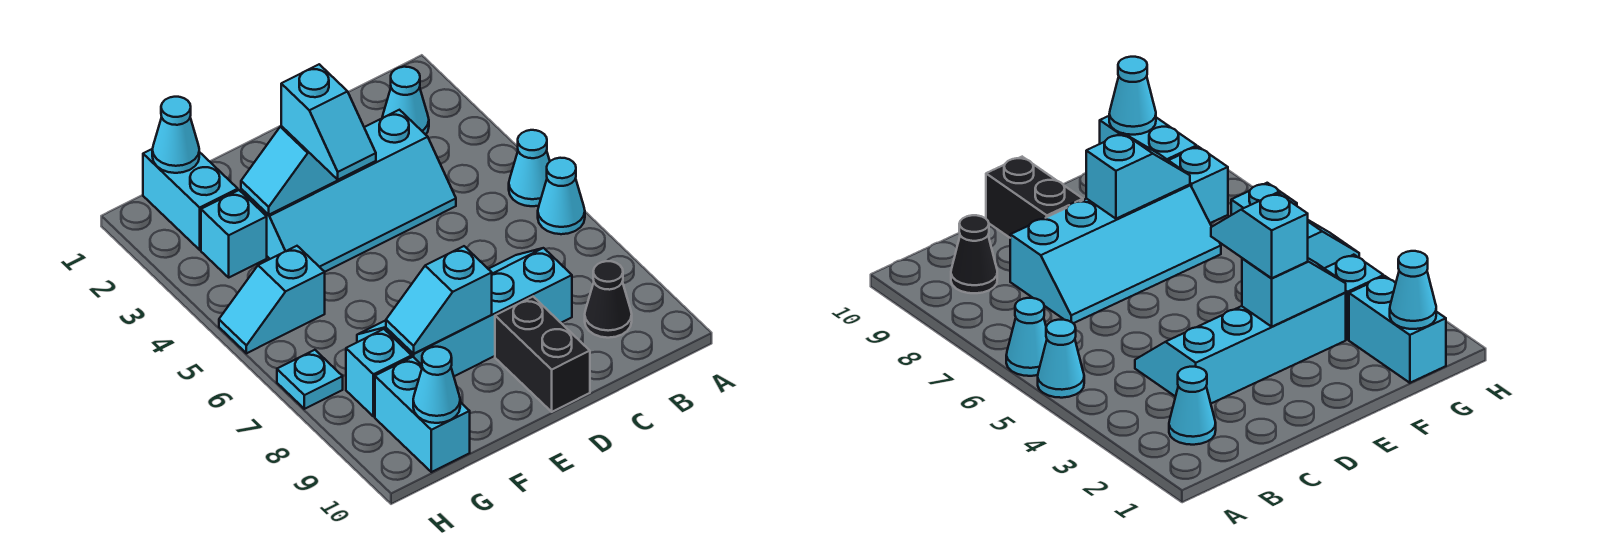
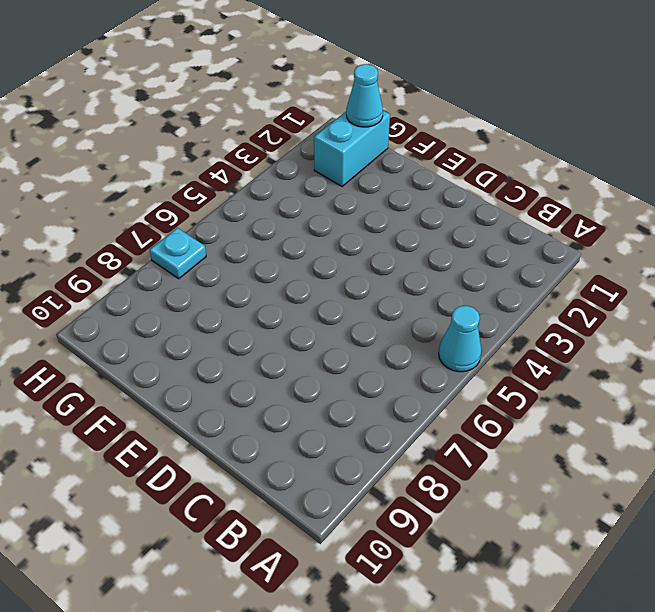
none -> cyan cone A6 level 1
none -> cyan cone B2 level 1
none -> black cone B9 level 1

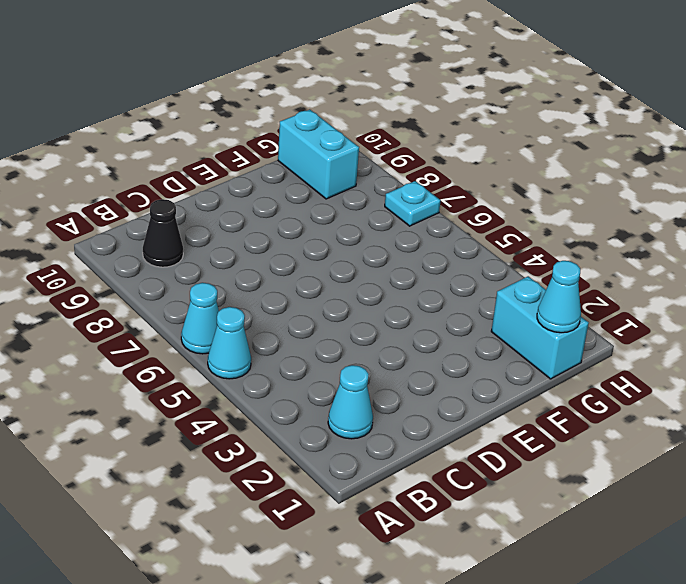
none -> cyan slope C3:F4 level 1 top 3
none -> cyan slope C7:F8 level 1 top 8
none -> black brick D9:D10 level 1

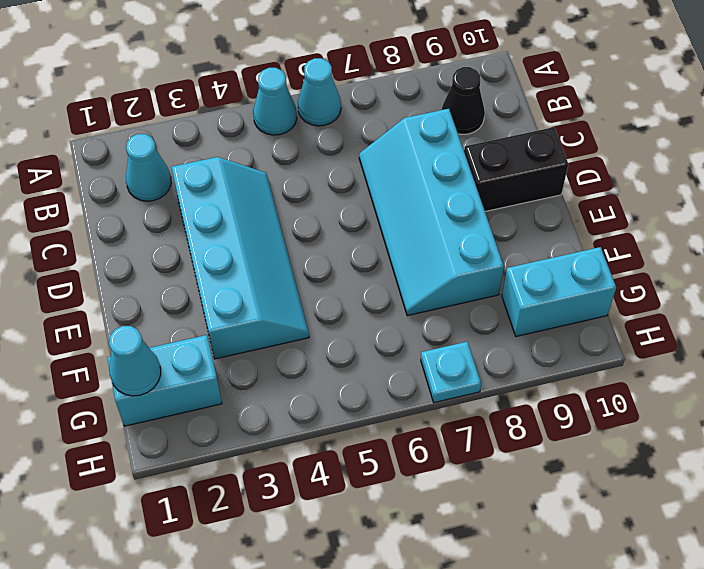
none -> cyan brick G3 level 1
none -> cyan slope G5:H5 level 1 top G
none -> cyan brick G8 level 1

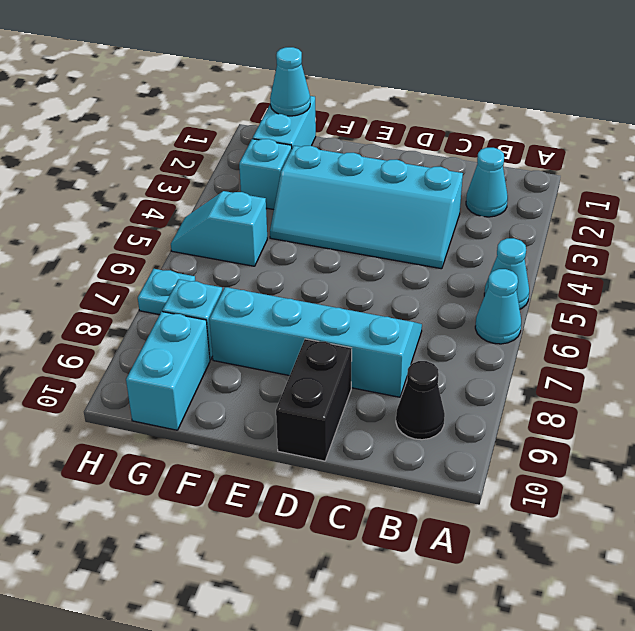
none -> cyan slope E3:F3 level 2 top E
none -> cyan slope E8:F8 level 2 top E
none -> cyan cone G10 level 2

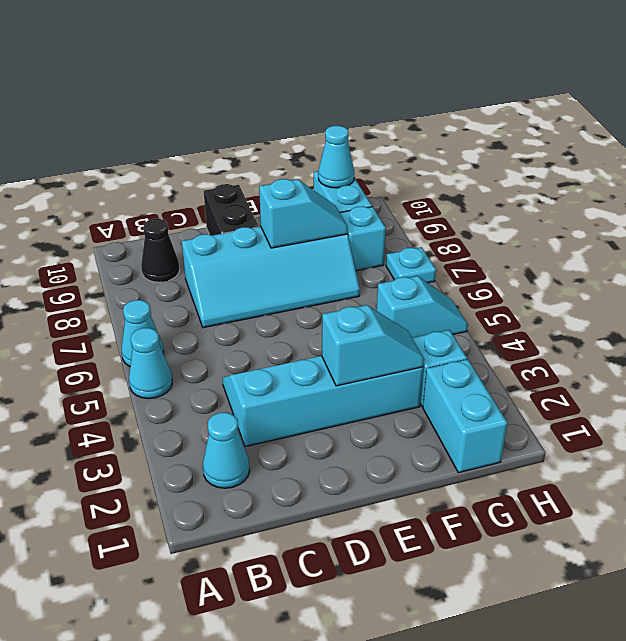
none -> cyan cone G1 level 2
none -> cyan slope E3:E4 level 3 top 3

